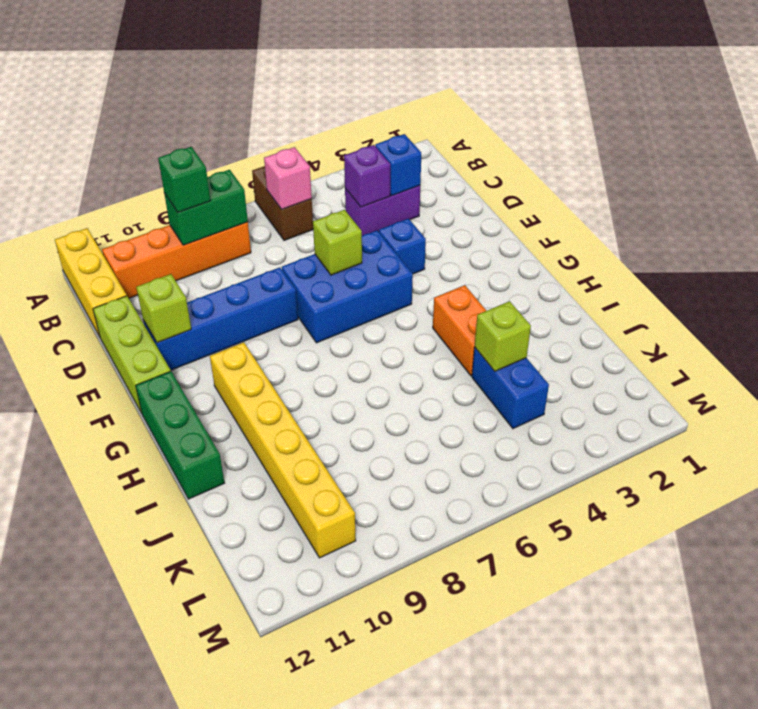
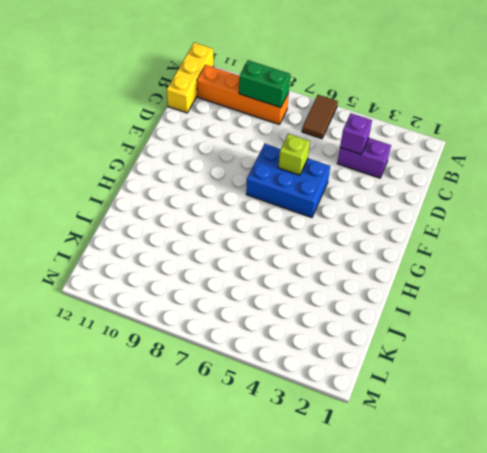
brown tile A6:B6 level 1 -> brown brick A6:B6 level 1
none -> lime brick D12:F12 level 1
none -> blue brick E4 level 1
none -> blue brick E8:E11 level 1

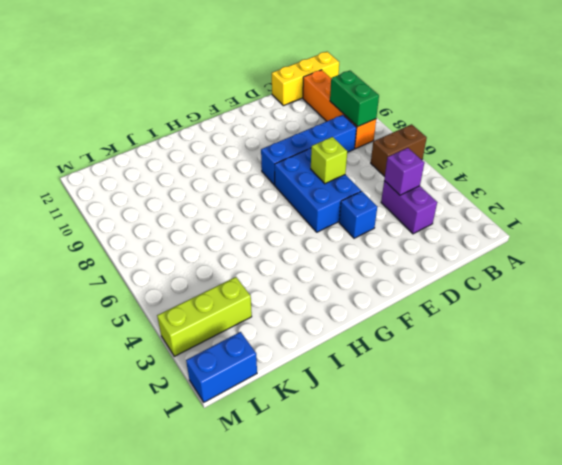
blue brick C8:F8 level 1 -> blue brick E8:E11 level 1
lime brick K3:M3 level 1 -> lime brick D12:F12 level 1
blue brick L1:M1 level 1 -> blue brick J4:K4 level 1
none -> yellow brick G10:L10 level 1
none -> green brick G12:I12 level 1
none -> orange brick H4:I4 level 1

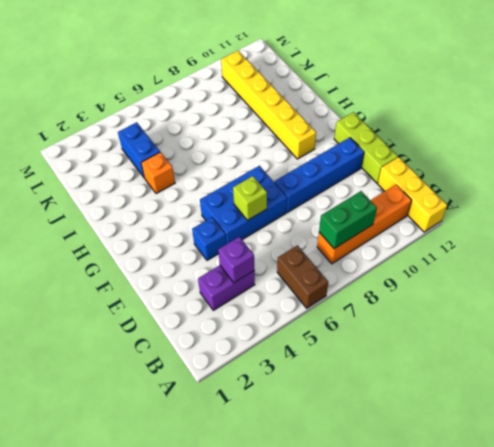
orange brick I4 level 1 -> orange brick H4:I4 level 1
none -> green brick G12:I12 level 1
none -> pink brick B6 level 2
none -> blue brick C3 level 2

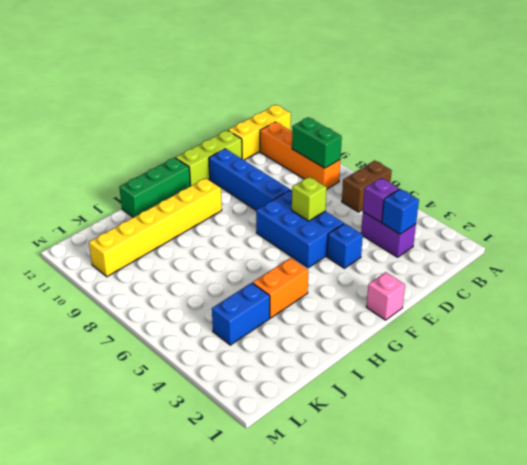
pink brick F1 level 1 -> pink brick B6 level 2
none -> lime brick E11 level 2
none -> lime brick J4 level 2
none -> green brick B9 level 3

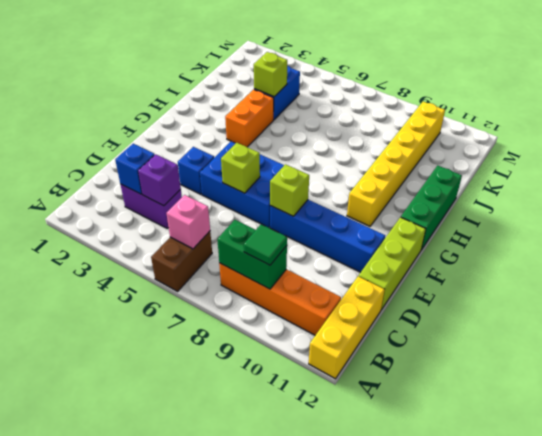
green tile B9 level 3 -> green brick B9 level 3
lime brick E8 level 2 -> lime brick E11 level 2

